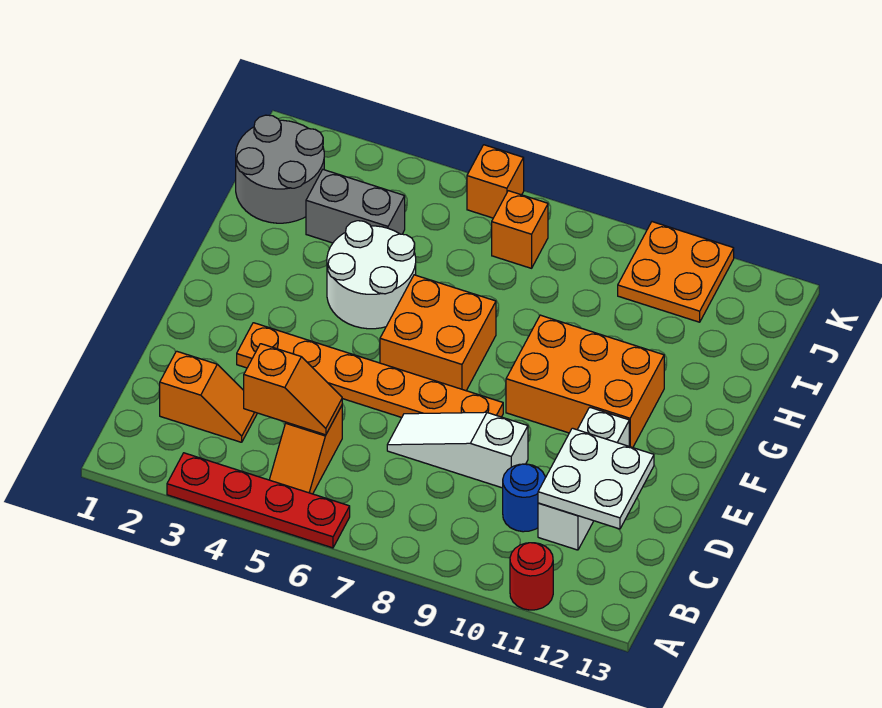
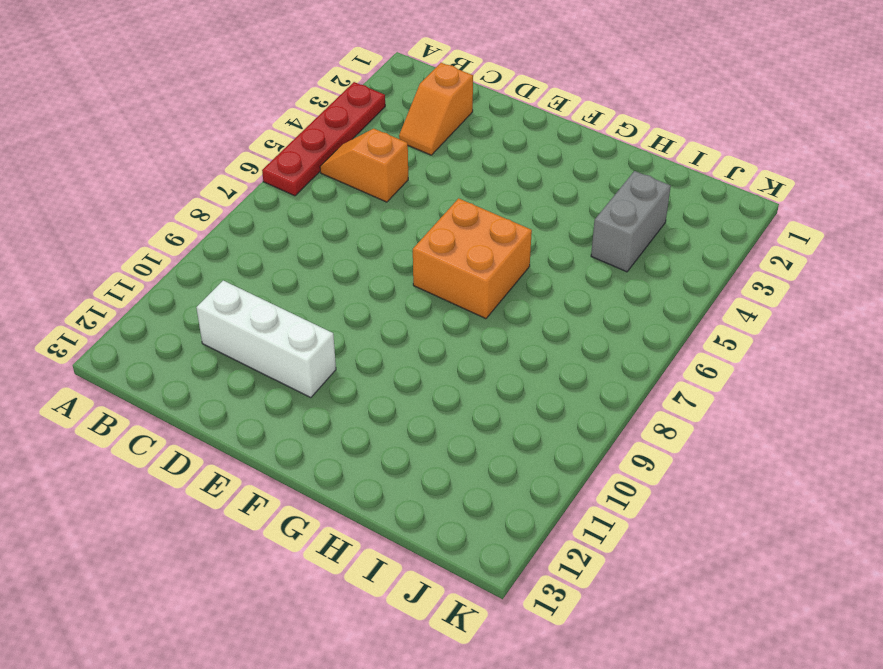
none -> red round brick A11 level 1
none -> blue round brick C10 level 1
none -> white slope D7:D9 level 1 top 9

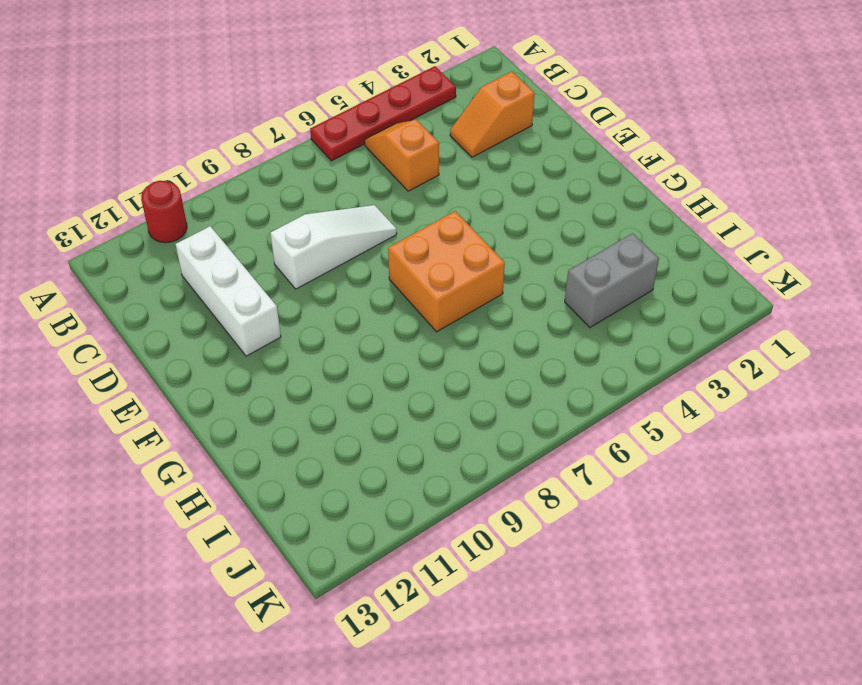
none -> blue round brick C10 level 1
none -> orange plate E3:E8 level 1
none -> orange brick F9:G11 level 1

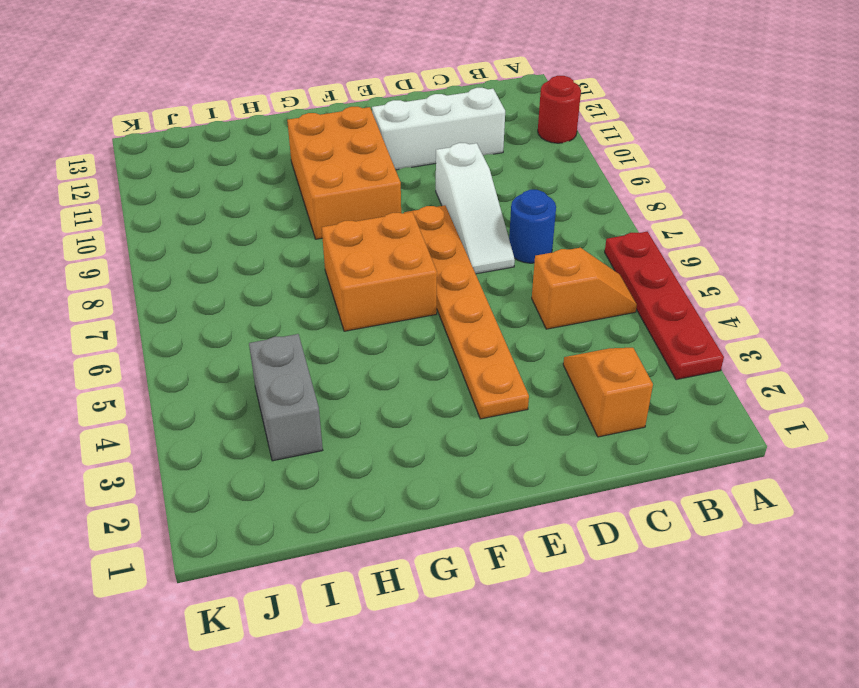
blue round brick C7 level 1 -> blue round brick C10 level 1
none -> white round brick G4:H5 level 1
none -> grey round brick I1:J2 level 1
none -> orange brick J7 level 1

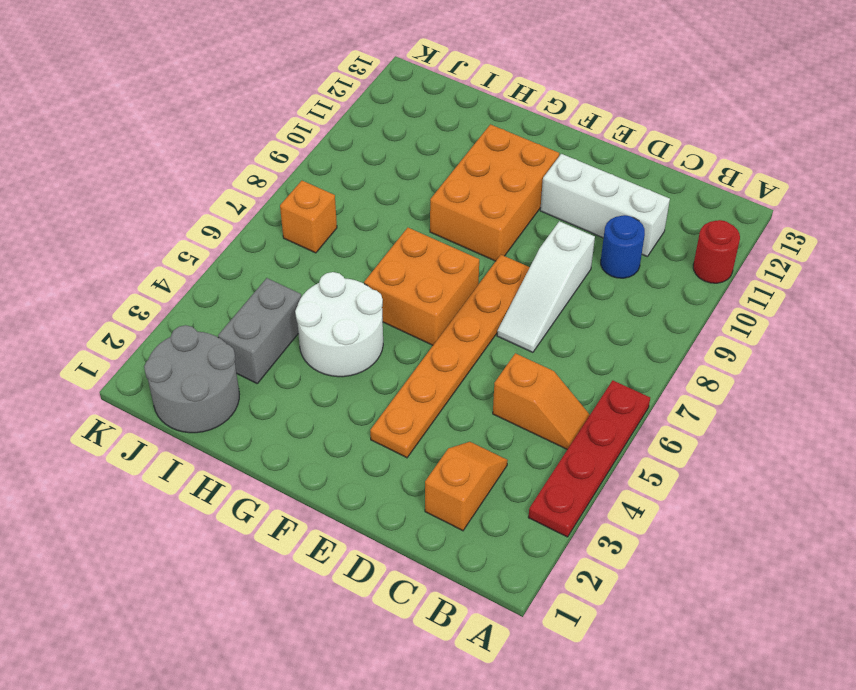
none -> orange plate J10:K11 level 1
none -> orange brick K6 level 1
none -> orange slope C4:C5 level 2 top 4

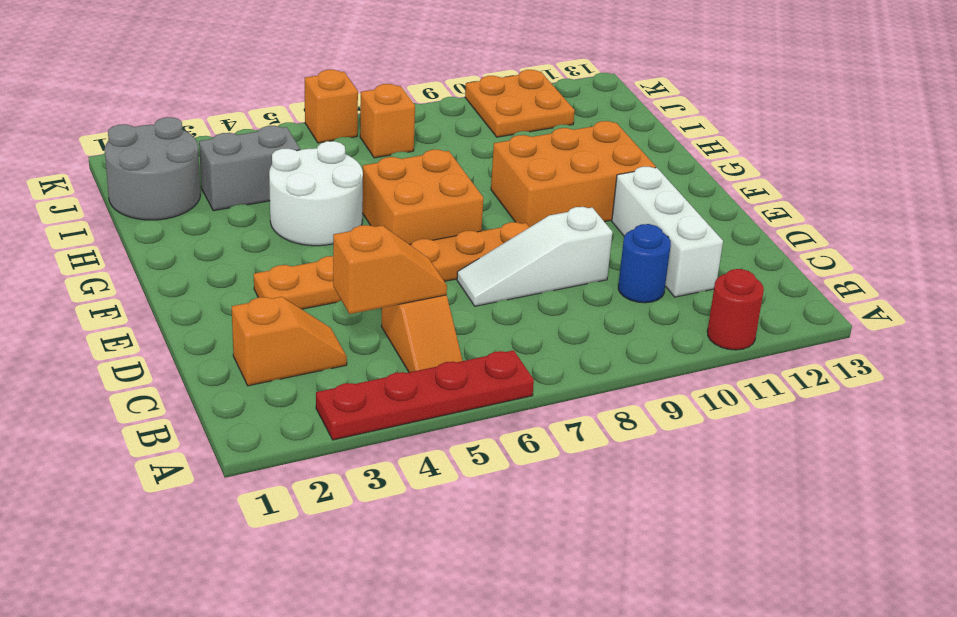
none -> white plate C11:D12 level 2

